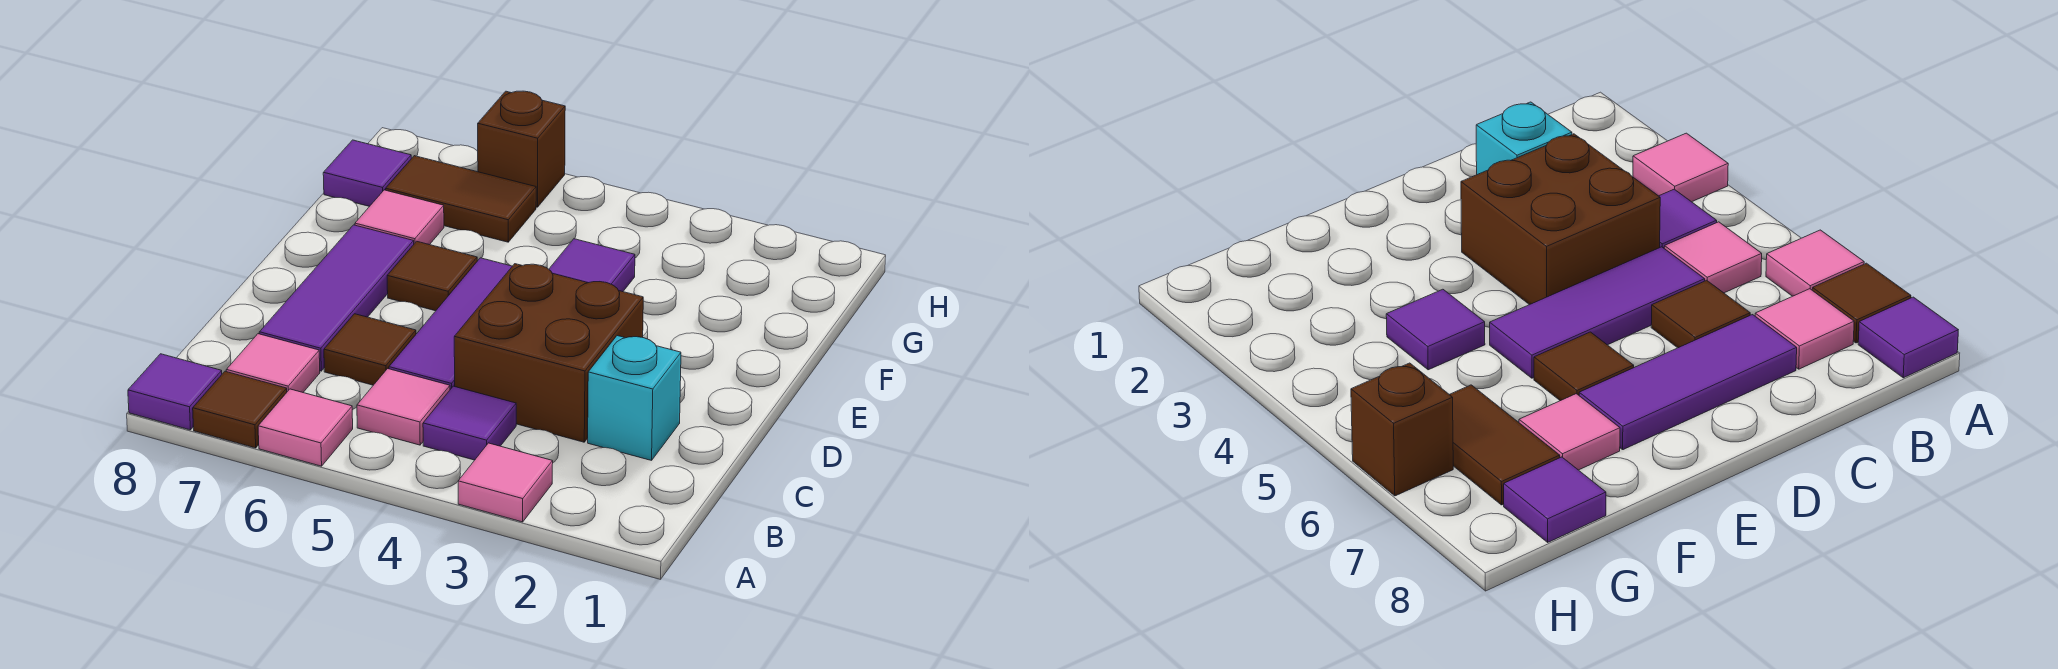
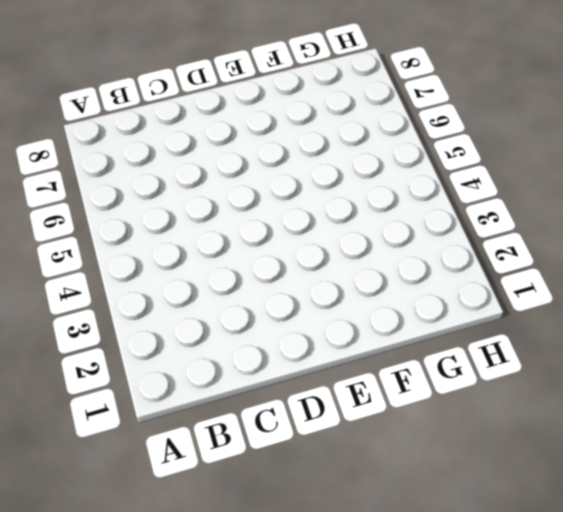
none -> pink tile A3 level 1
none -> pink tile A6 level 1
none -> brown tile A7 level 1

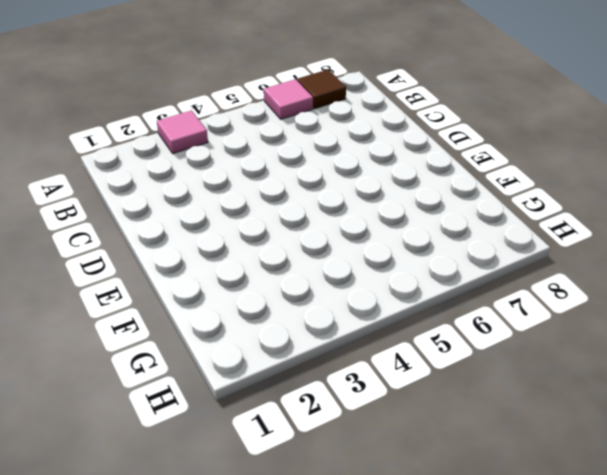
none -> purple tile A8 level 1
none -> purple tile B4 level 1
none -> pink tile B5 level 1

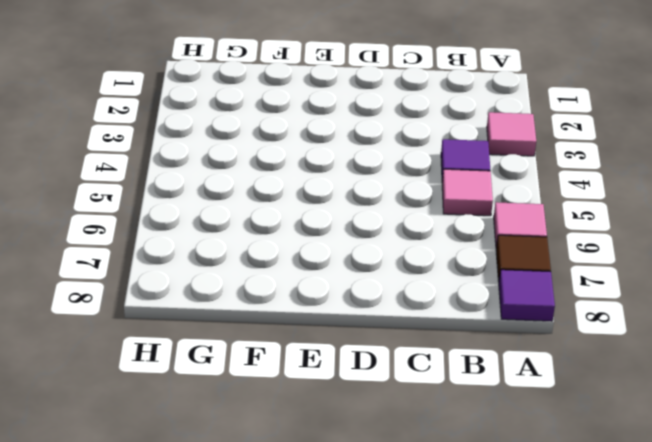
none -> pink tile B7 level 1
none -> cyan brick C2 level 1
none -> brown brick C3:D4 level 1

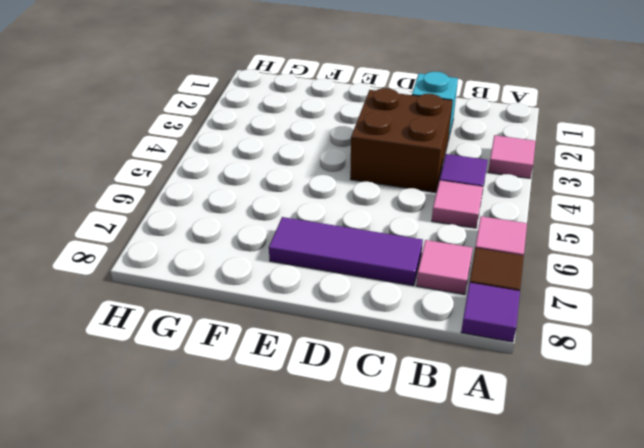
none -> purple tile C5:E5 level 1
none -> brown tile C6 level 1
none -> brown tile E6 level 1

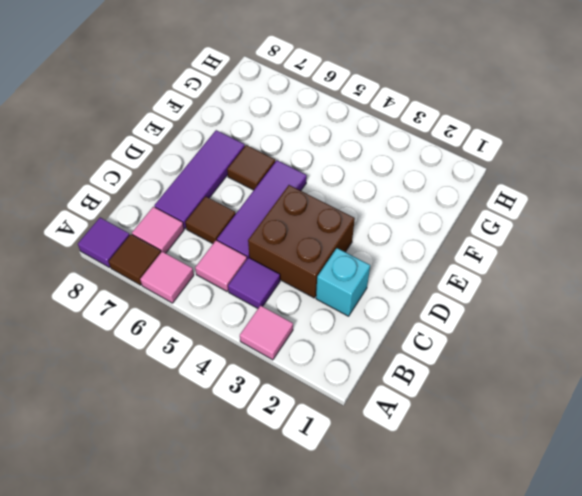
none -> purple tile F4 level 1
none -> pink tile F7 level 1
none -> brown tile G6:G7 level 1

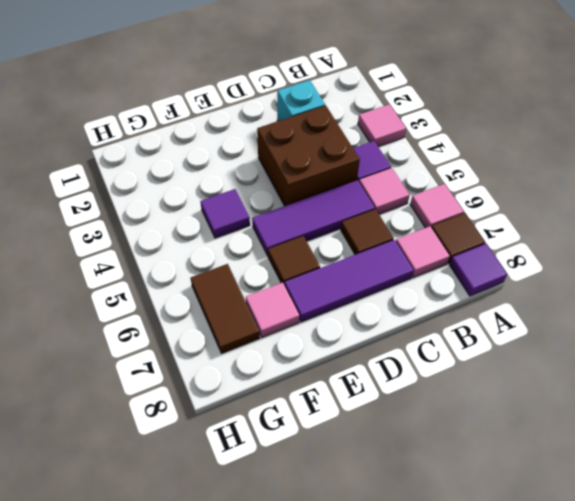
none -> purple tile G8 level 1
none -> brown brick H6 level 1

